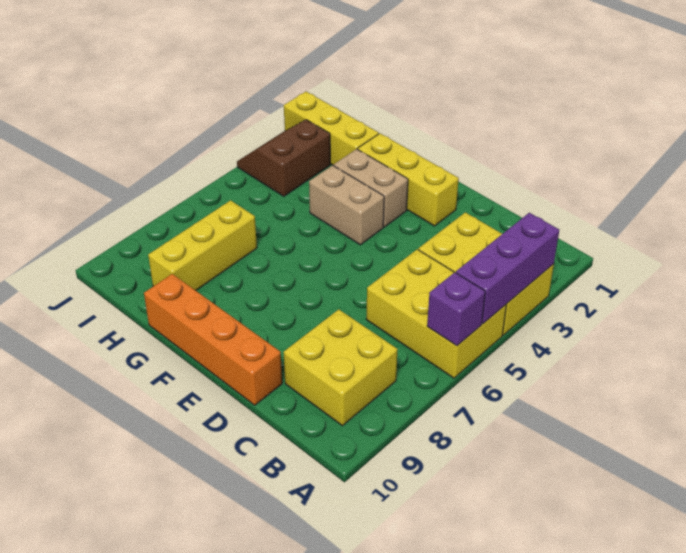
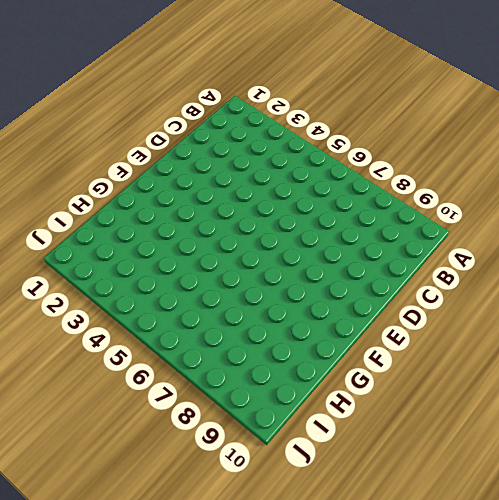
none -> yellow brick A3:C4 level 1
none -> yellow brick A5:C6 level 1
none -> yellow brick B8:C9 level 1

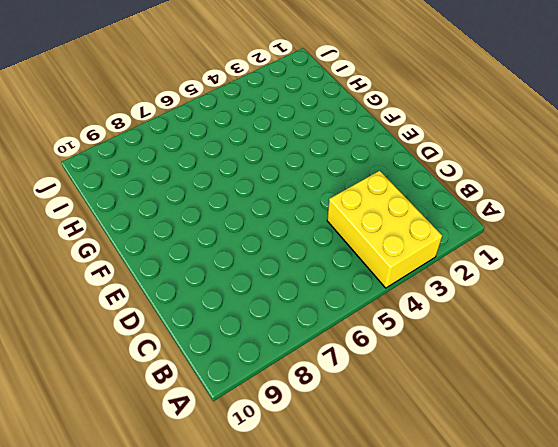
none -> yellow brick A5:C6 level 1
none -> yellow brick B8:C9 level 1
none -> orange brick D10:G10 level 1

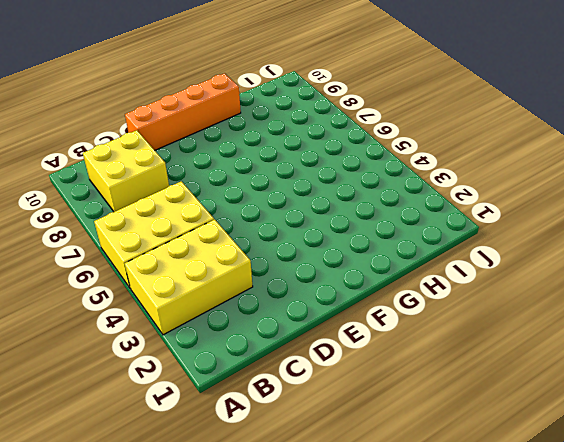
none -> yellow brick E2:G2 level 1
none -> tan brick F3:G3 level 1
none -> tan brick F4:G4 level 1

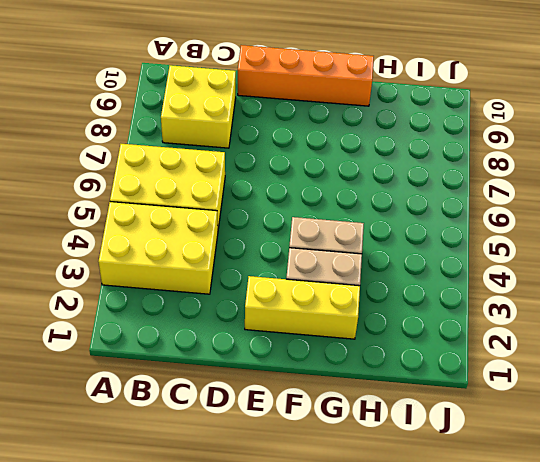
none -> yellow brick H2:J2 level 1
none -> yellow brick H7:H9 level 1
none -> brown slope I3:J4 level 1 top I

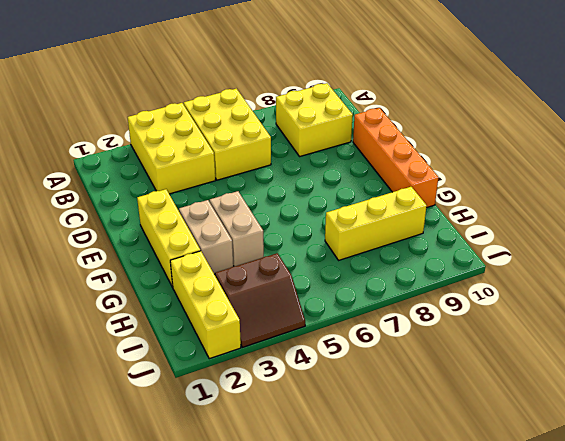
none -> purple brick A3:A5 level 2
none -> purple brick A6 level 2

